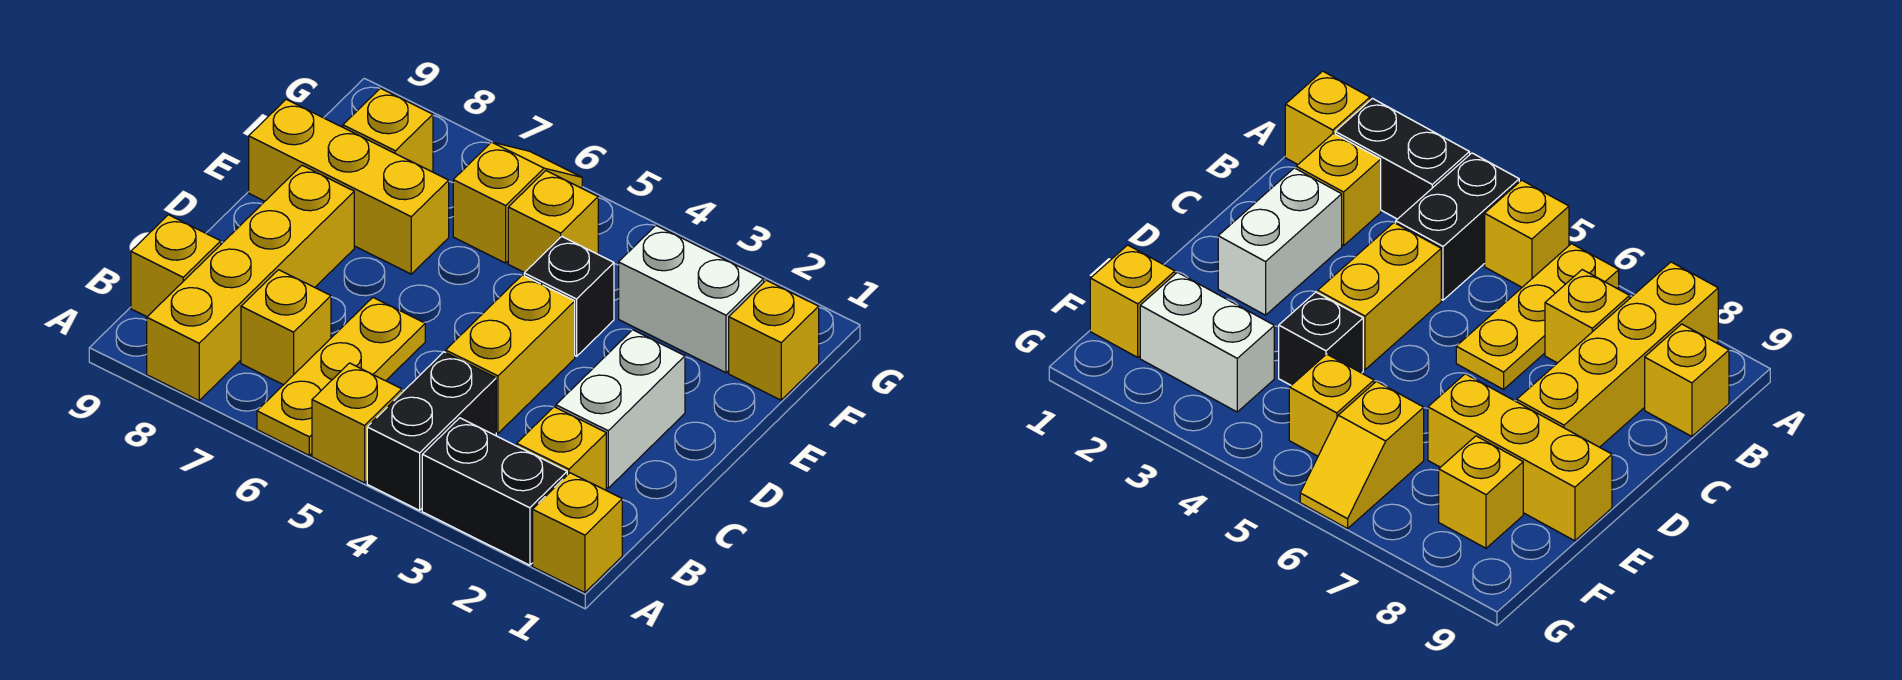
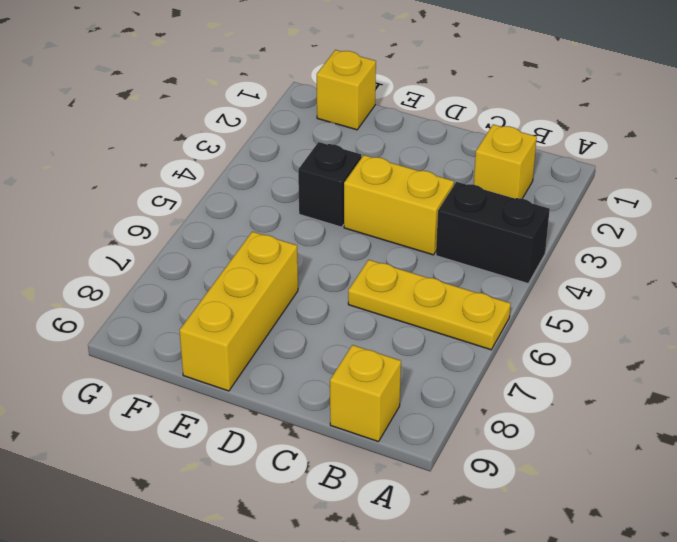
none -> yellow brick A1 level 1
none -> black brick A2:A3 level 1
none -> yellow brick A5 level 1

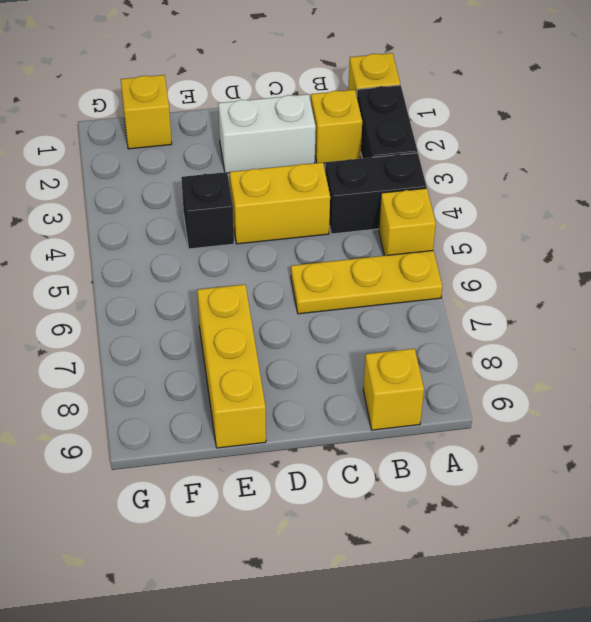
none -> yellow brick A8:D8 level 1
none -> yellow brick B7 level 1
none -> white brick F2:F3 level 1

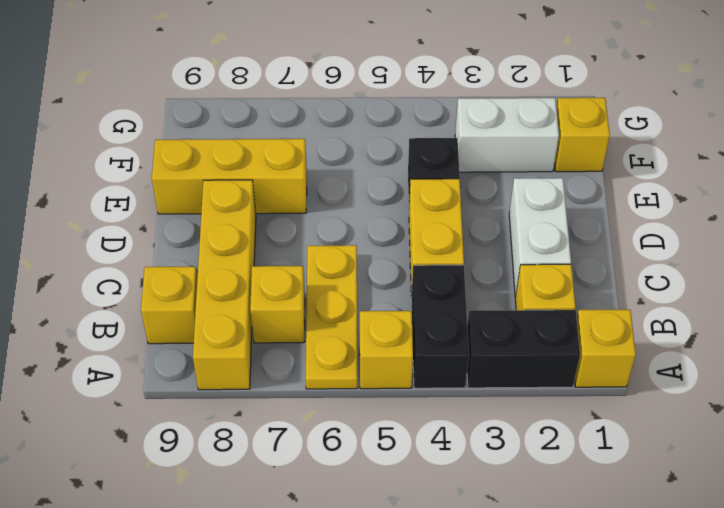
none -> yellow brick F5 level 1
none -> yellow slope F6:G6 level 1 top F
none -> yellow brick F8 level 1

